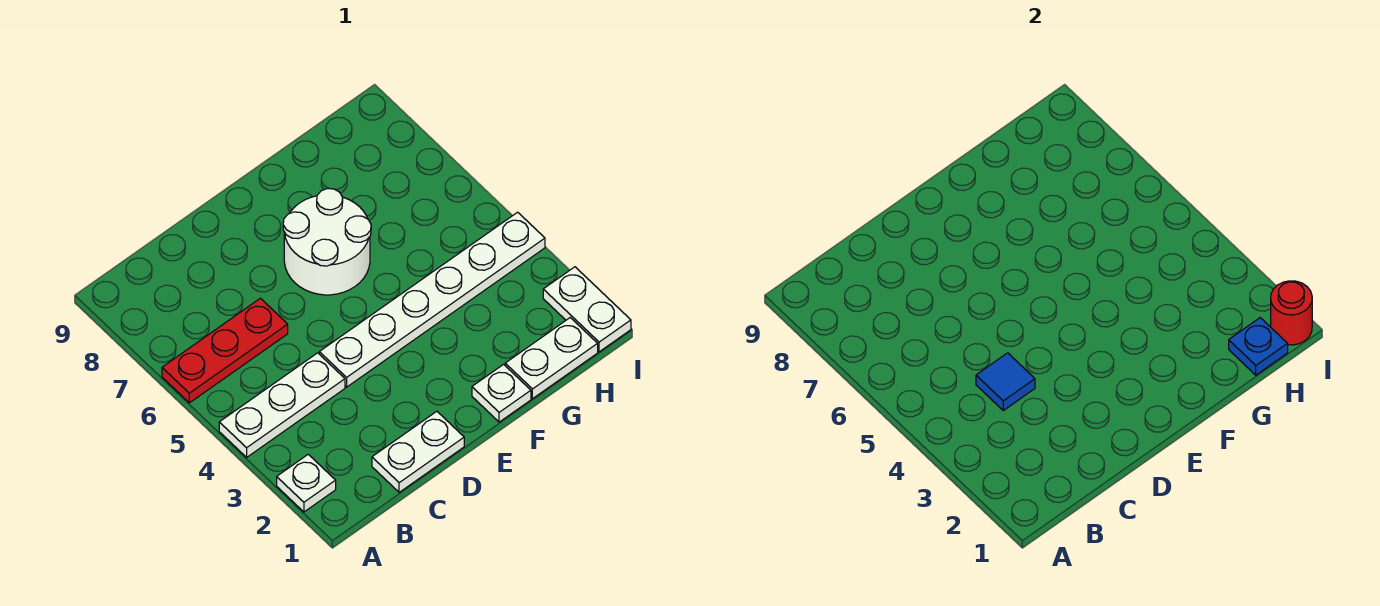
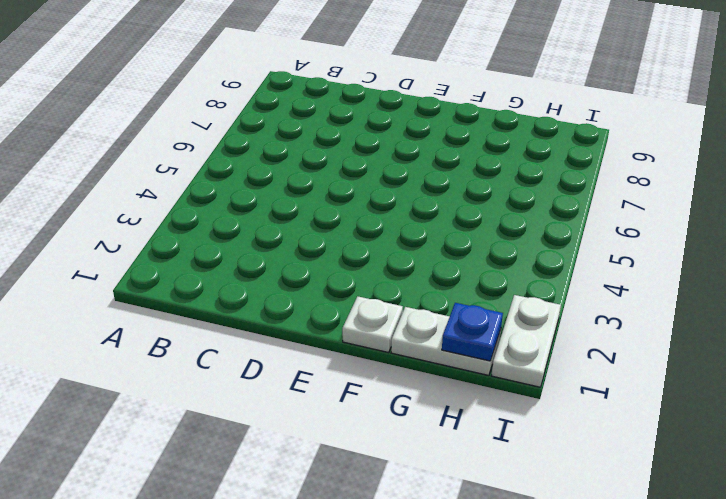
none -> white plate A2 level 1
none -> white plate A4:C4 level 1
none -> red plate A6:C6 level 1

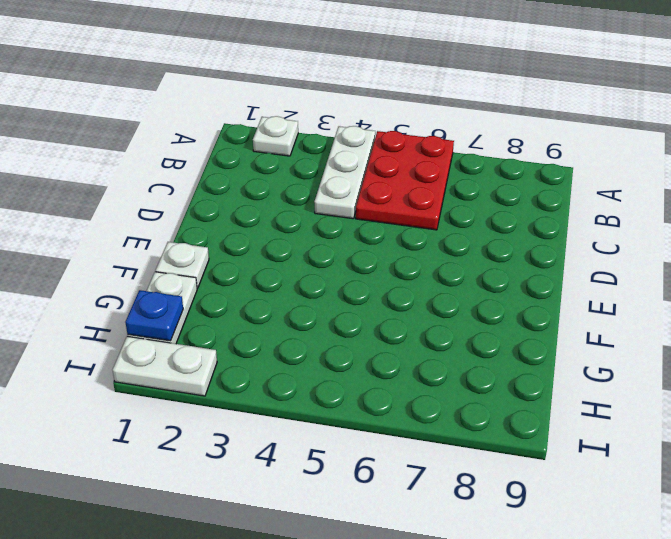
red plate A5:C6 level 1 -> red plate A6:C6 level 1
none -> white plate C1:D1 level 1
none -> white plate D4:I4 level 1
none -> white round brick E6:F7 level 1

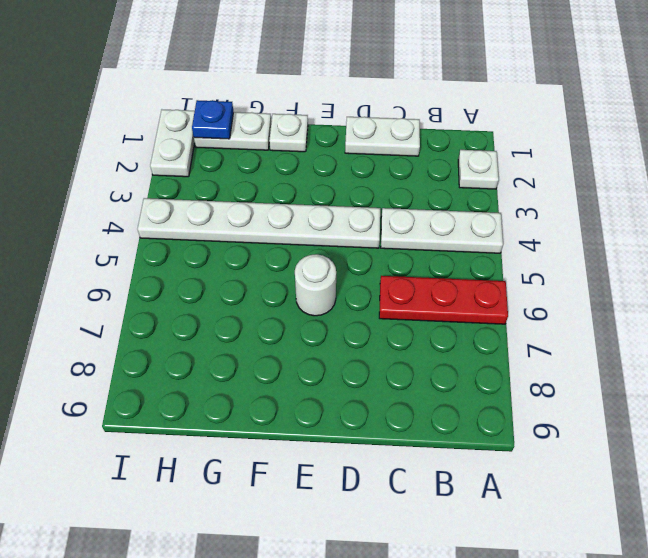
white round brick E6 level 1 -> white round brick E6:F7 level 1
none -> blue tile C4 level 2
none -> red round brick I1 level 2

